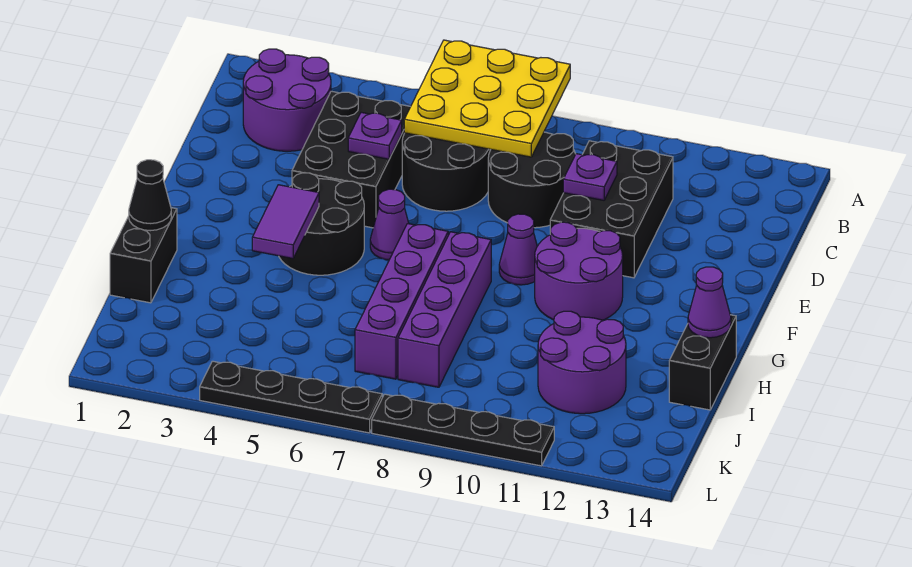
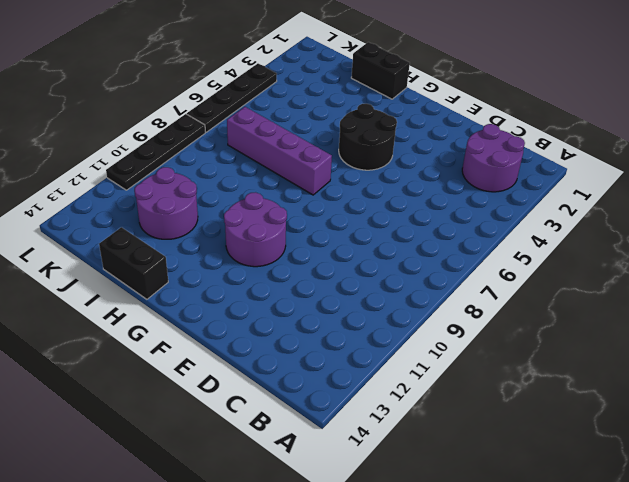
none -> black brick C4:E5 level 1
none -> black round brick C6:D7 level 1
none -> black round brick C8:D9 level 1

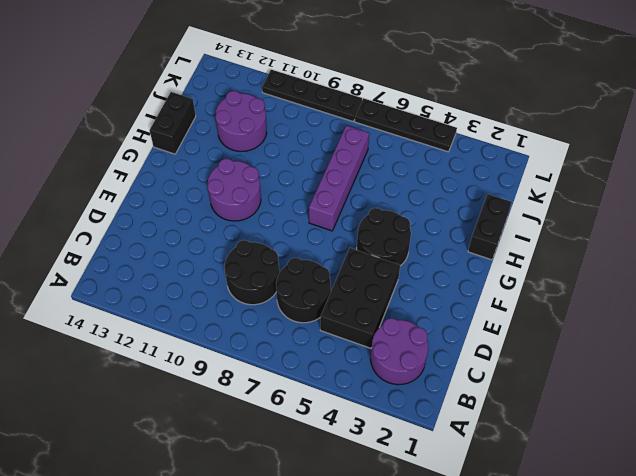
none -> black brick C10:E11 level 1
none -> purple cone F6 level 1
none -> purple cone F9 level 1

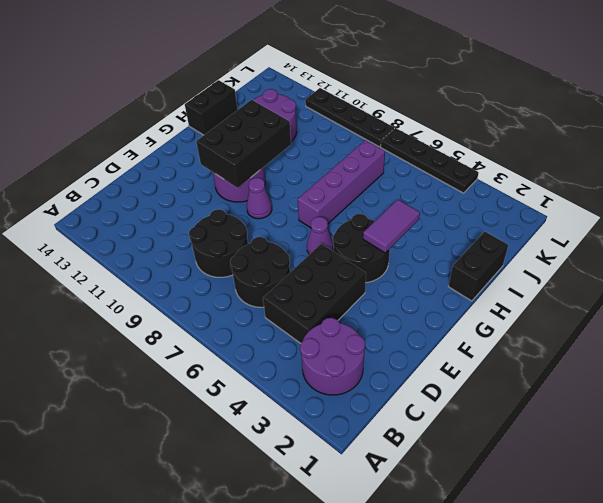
black brick F10:H11 level 2 -> black brick C10:E11 level 1
none -> purple brick G8:J8 level 1
none -> yellow plate A6:C8 level 2
none -> purple plate D5 level 2

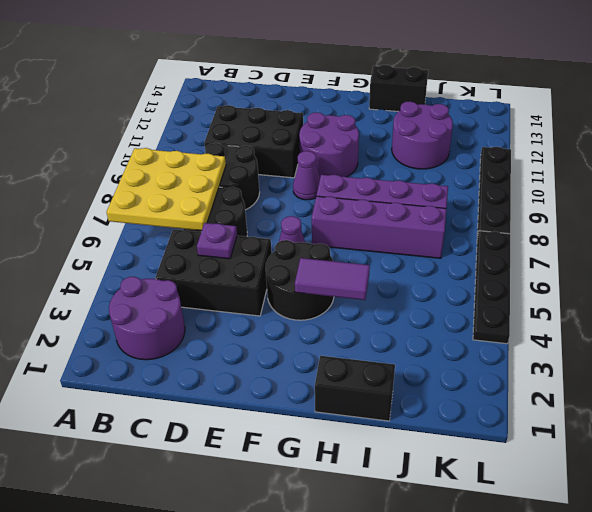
none -> purple plate D10 level 2
none -> black cone H1 level 2
none -> purple cone H14 level 2

